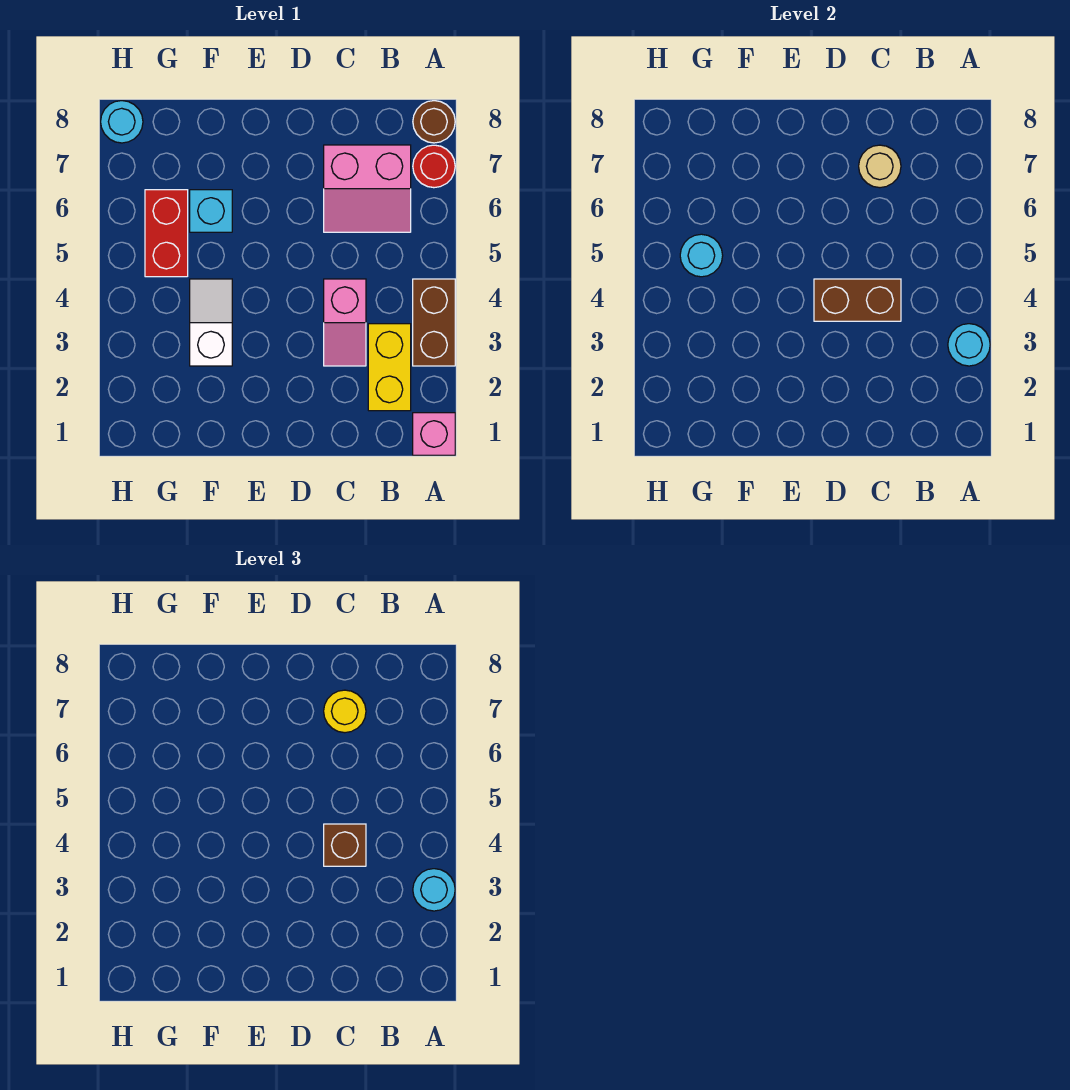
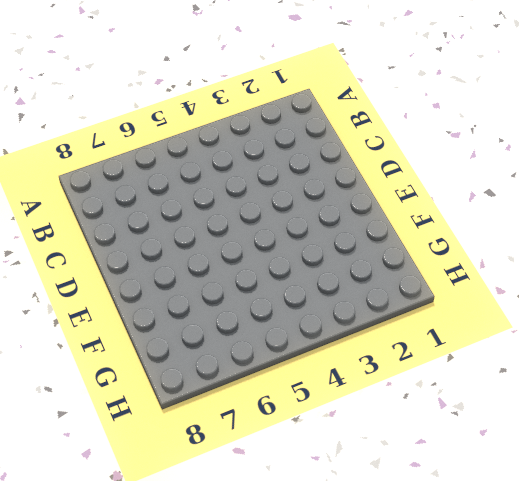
none -> pink brick A1 level 1
none -> brown brick A3:A4 level 1
none -> red round brick A7 level 1

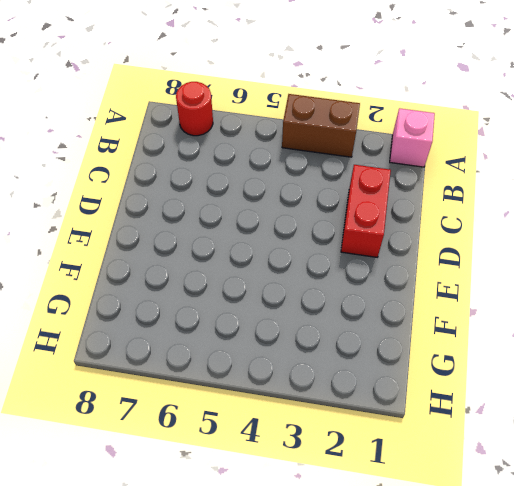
red brick C2:D2 level 1 -> red brick G5:G6 level 1
none -> brown round brick A8 level 1
none -> yellow brick B2:B3 level 1
none -> pink slope B6:C7 level 1 top 7

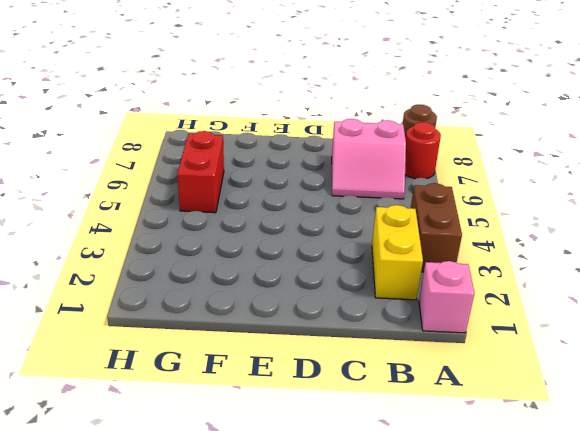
none -> pink slope C3:C4 level 1 top 4
none -> white slope F3:F4 level 1 top 3
none -> cyan brick F6 level 1

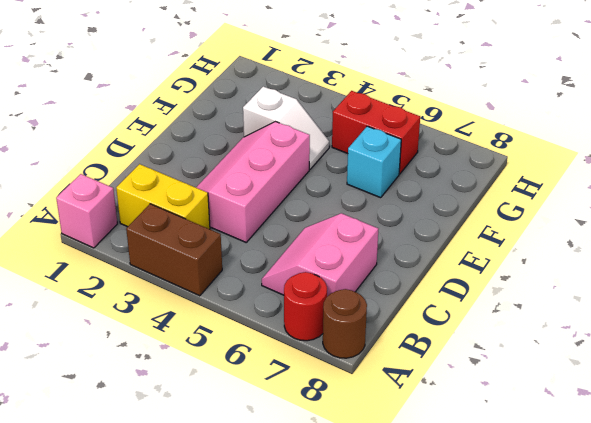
pink slope C3:E4 level 1 top 4 -> pink slope C3:C4 level 1 top 4
none -> cyan round brick H8 level 1
none -> cyan round brick A3 level 2
none -> brown brick C4:D4 level 2

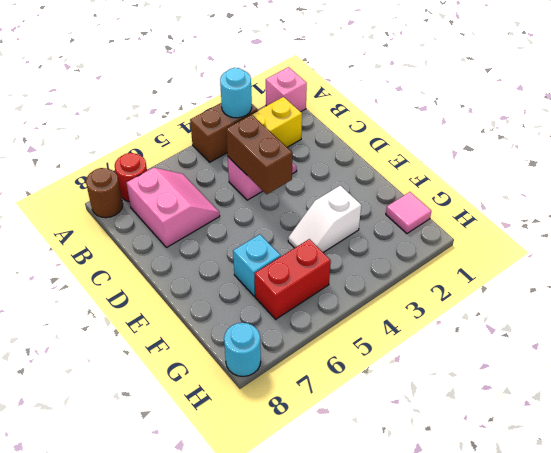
pink tile G1 level 1 -> none
none -> tan round brick C7 level 2
none -> cyan round brick G5 level 2
none -> cyan round brick A3 level 3

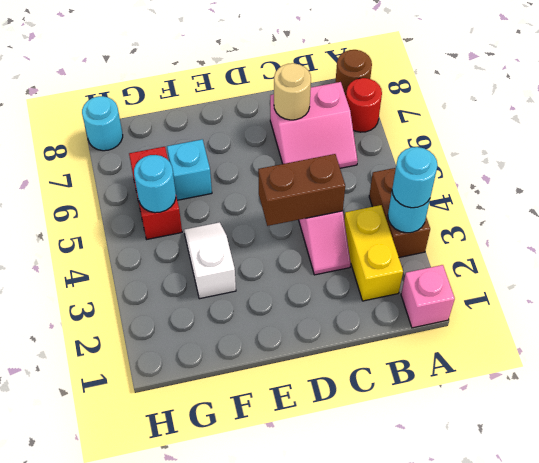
none -> brown brick C4 level 3
none -> yellow round brick C7 level 3

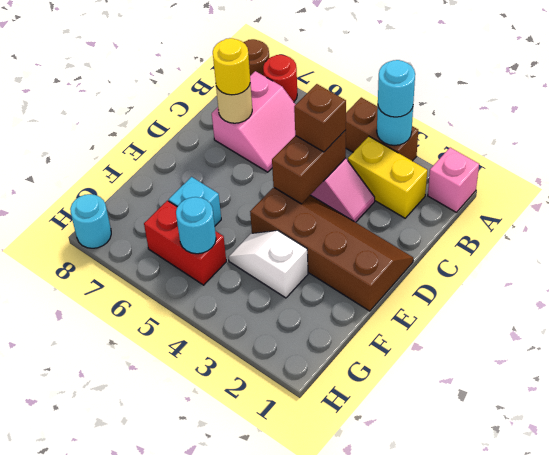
brown slope D1:E4 level 1 top E -> none

